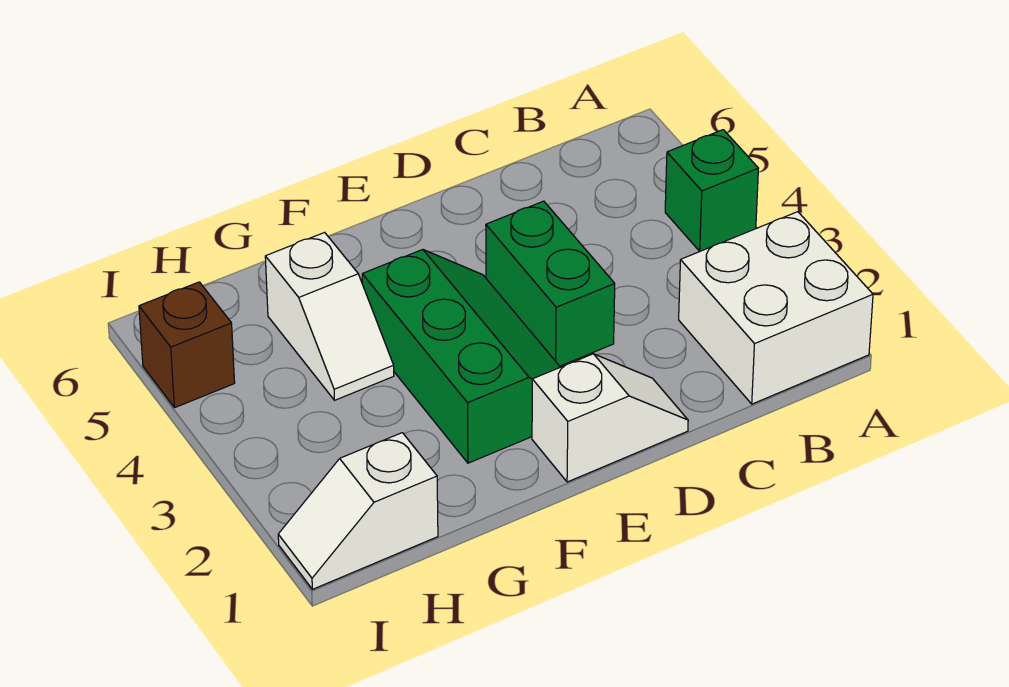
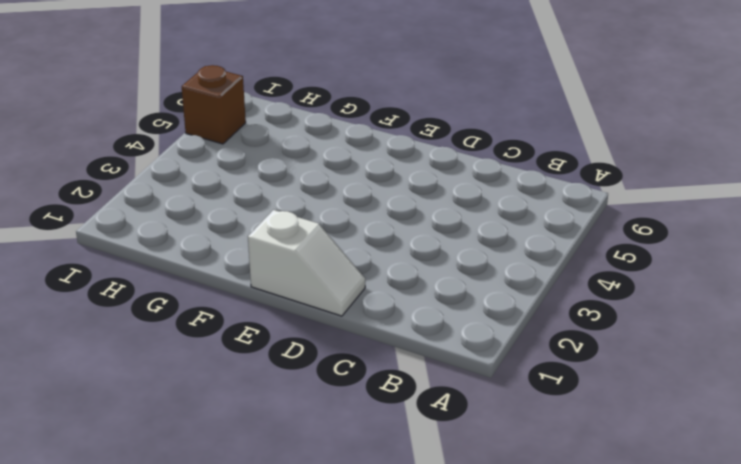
none -> white brick A1:B2 level 1
none -> green brick A4 level 1

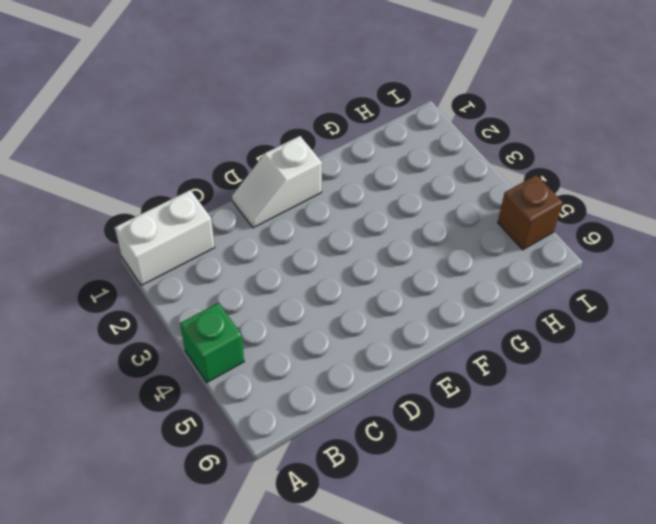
white brick A1:B1 level 1 -> white brick A1:B2 level 1
none -> green brick D3:D4 level 1
none -> green slope E2:F4 level 1 top F

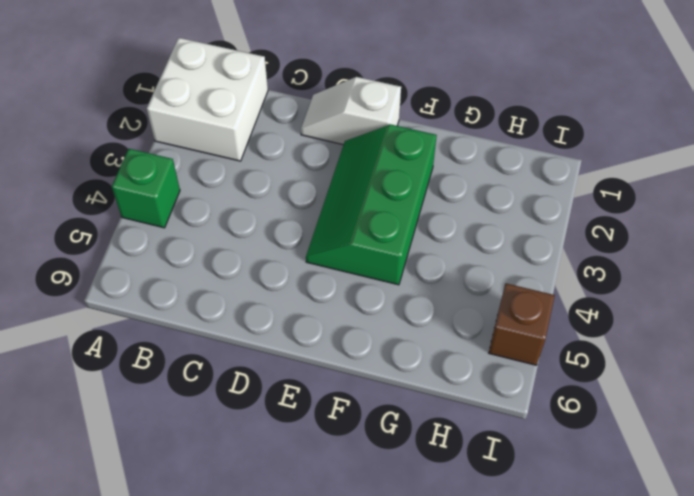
none -> green brick D3:D4 level 1
none -> white slope G4:G5 level 1 top 5

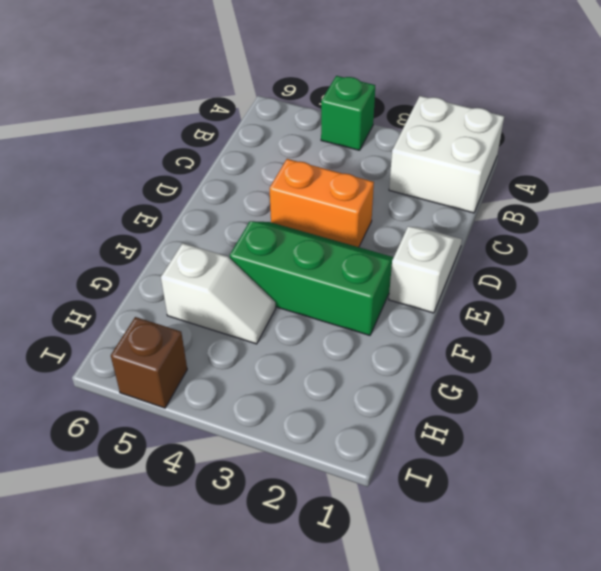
orange brick D3:D4 level 1 -> green brick D3:D4 level 1
none -> white slope H1:I1 level 1 top H

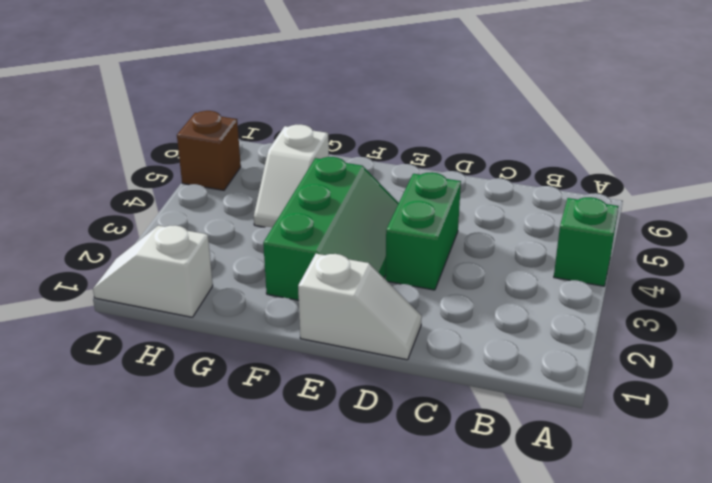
none -> white brick A1:B2 level 1

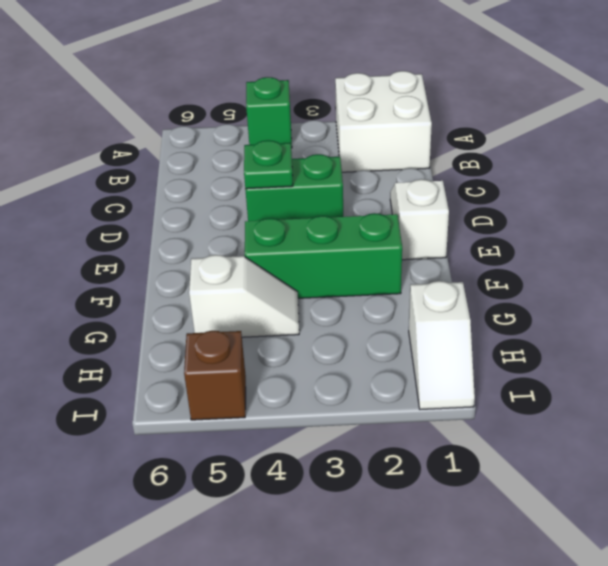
green plate D4 level 2 -> none

